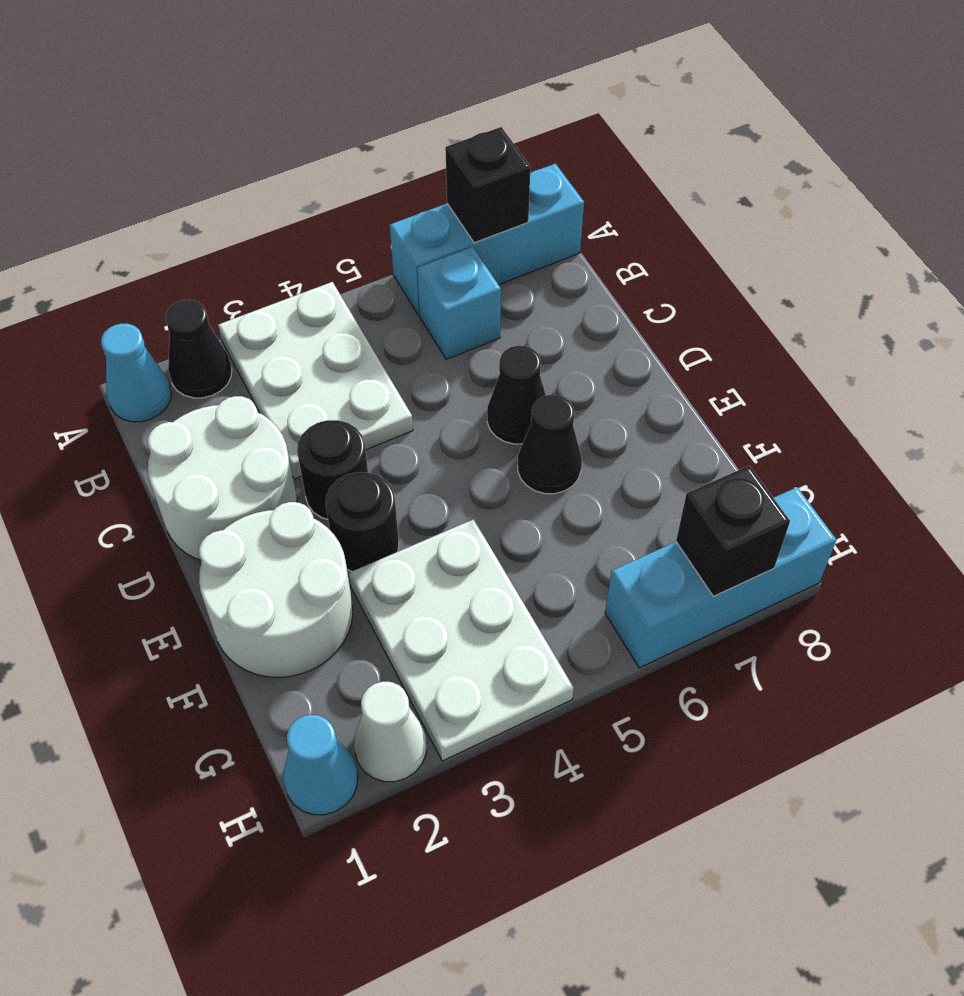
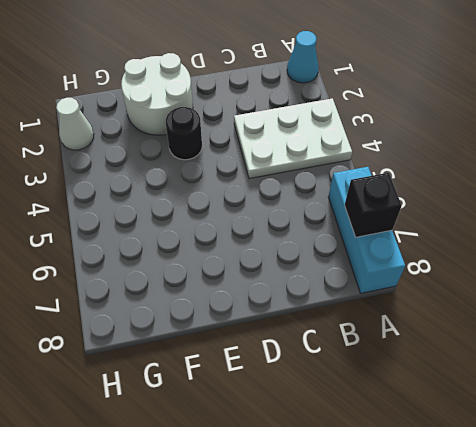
none -> black cone A2 level 1
none -> cyan brick B6 level 1
none -> white round brick C1:D2 level 1

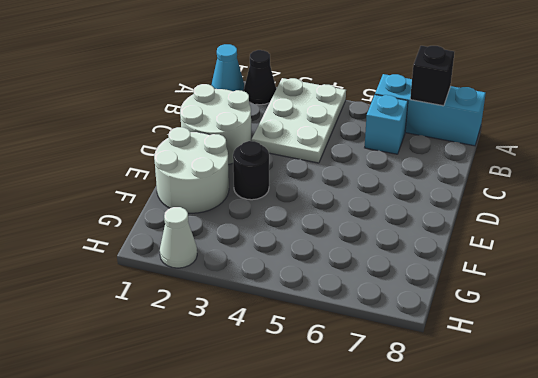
none -> black round brick D3 level 1
none -> black cone D6 level 1
none -> black cone E6 level 1

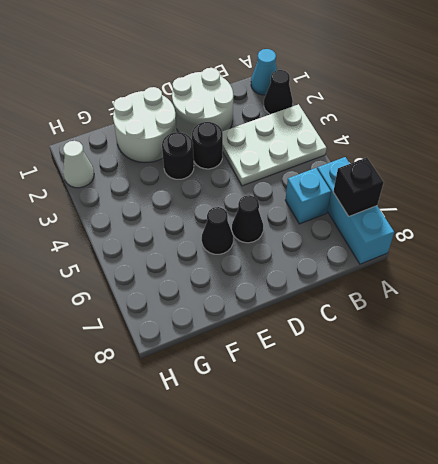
none -> white plate F3:H4 level 1
none -> cyan cone H1 level 1
none -> cyan brick H6:H8 level 1

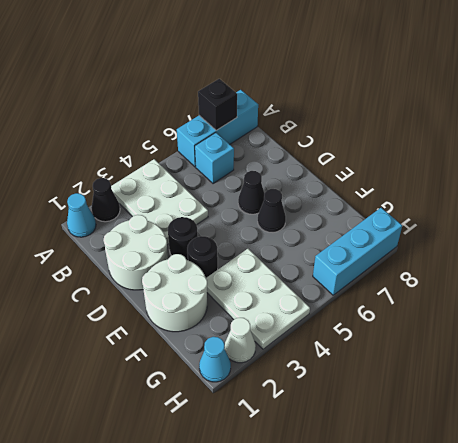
none -> black brick H7 level 2

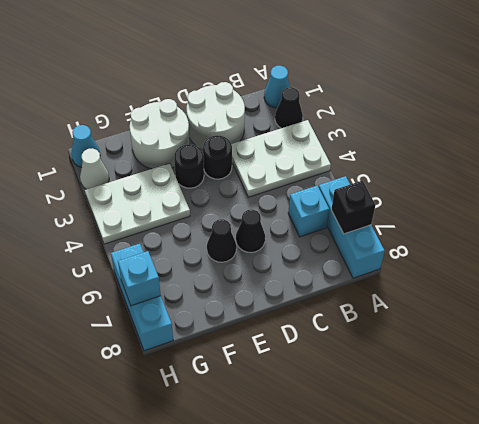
cyan brick H7 level 2 -> black brick H7 level 2

